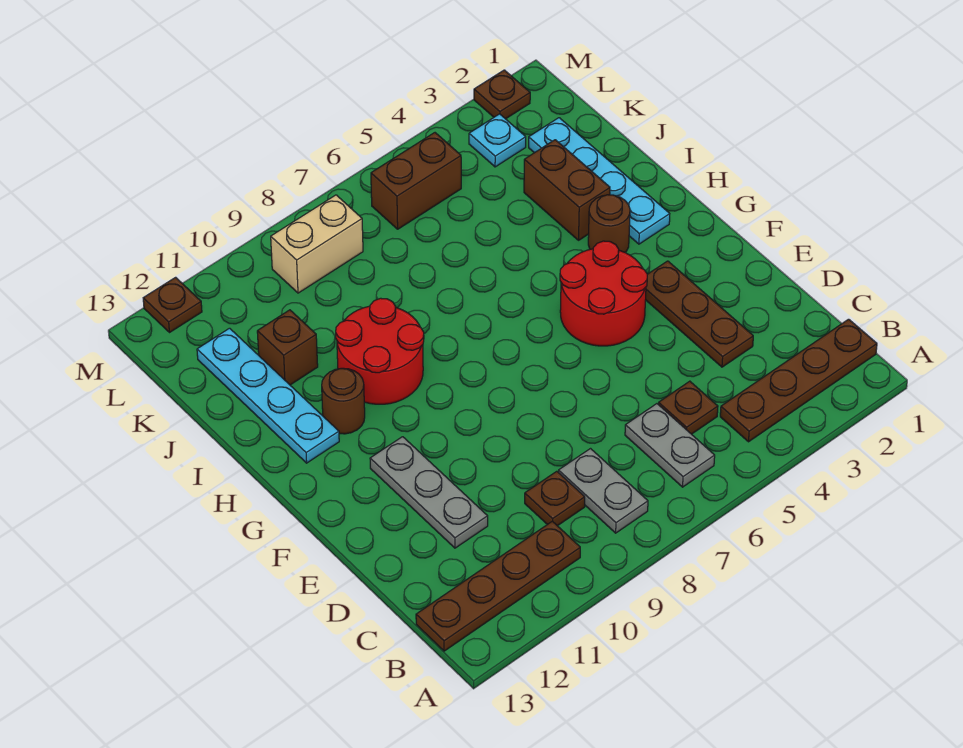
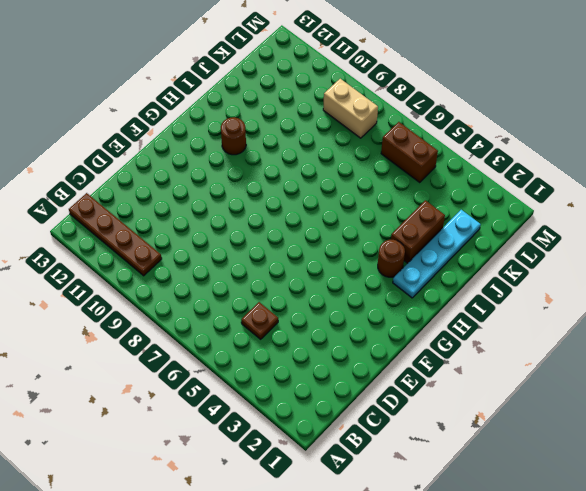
none -> brown plate B1:B4 level 1
none -> grey plate B6:C6 level 1
none -> grey plate B8:C8 level 1

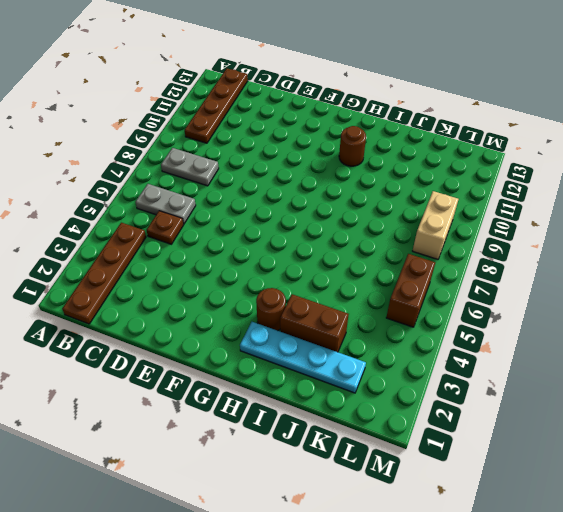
none -> brown plate C9 level 1
none -> brown plate D3:F3 level 1
none -> grey plate D11:F11 level 1

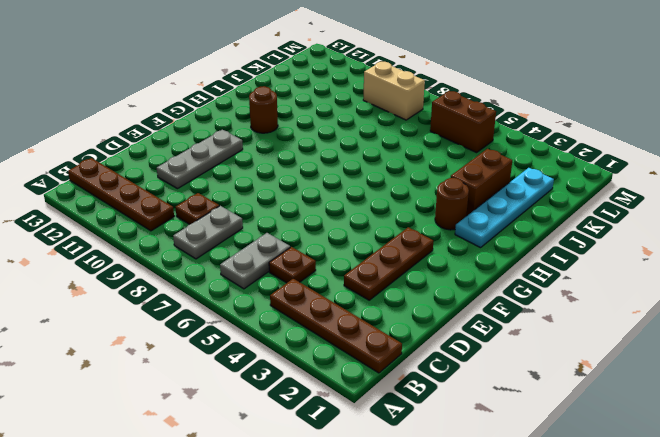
none -> red round brick F4:G5 level 1
none -> red round brick H9:I10 level 1
none -> cyan plate H12:K12 level 1

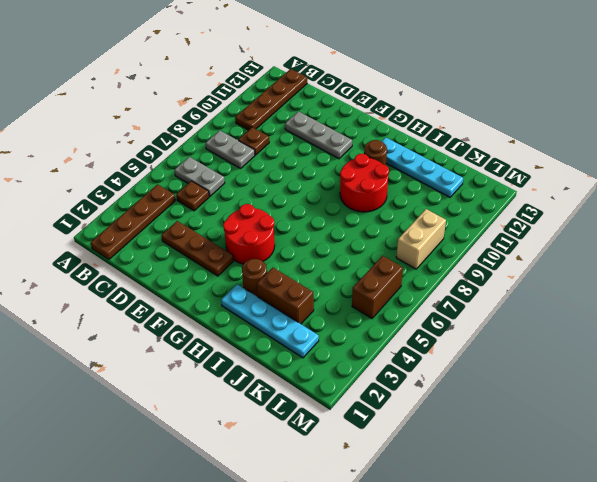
none -> brown brick J11 level 1
none -> cyan plate L3 level 1
none -> brown plate M2 level 1

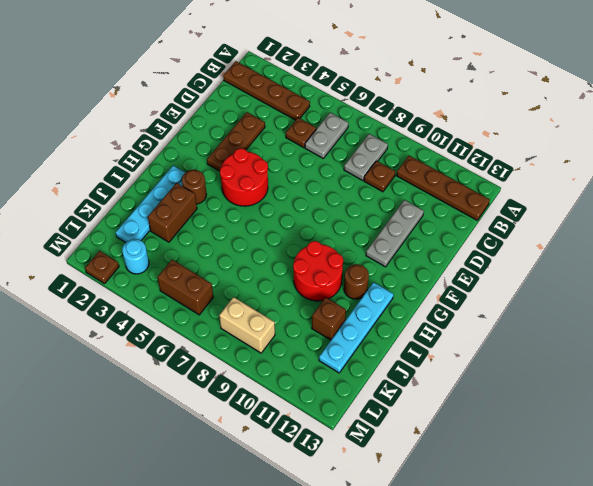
cyan round brick L3 level 1 -> cyan plate L3 level 1
none -> brown plate M12 level 1

